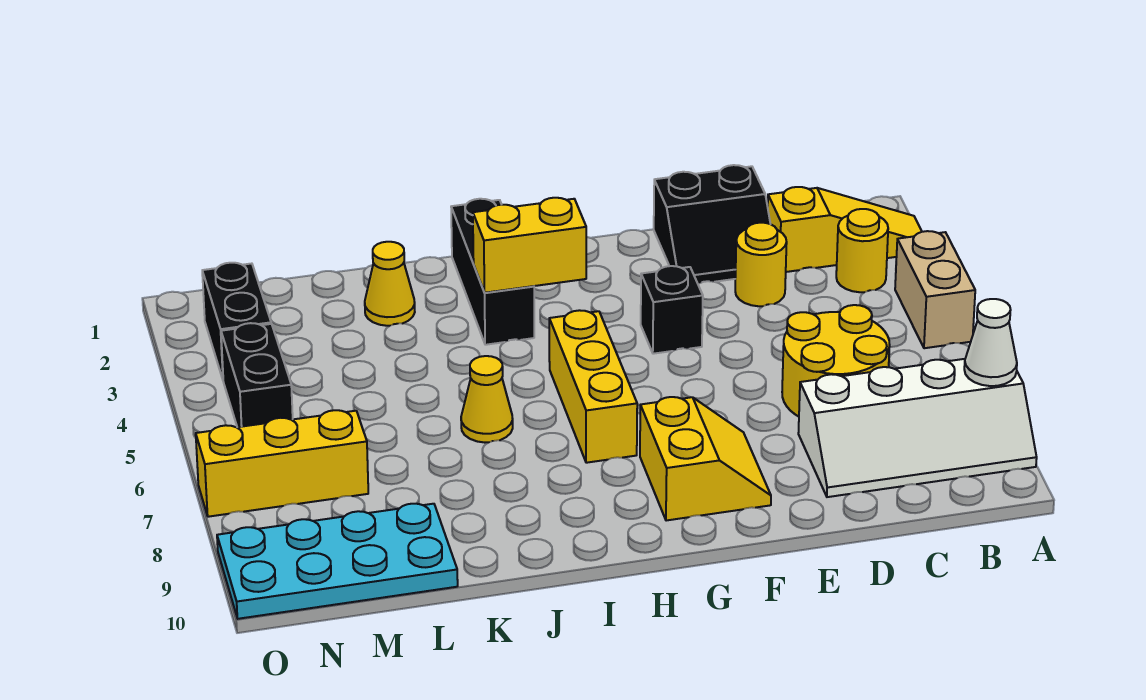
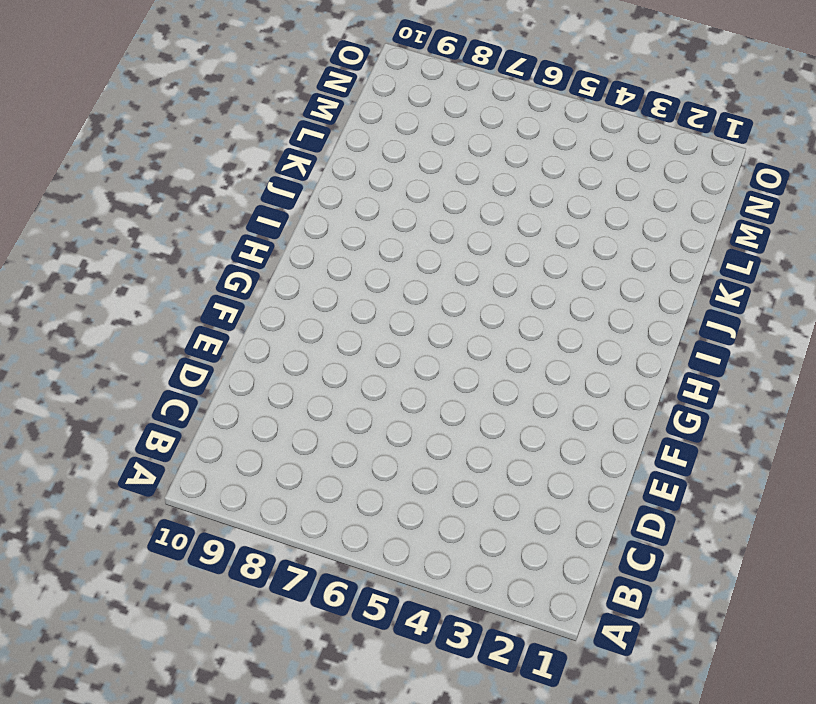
none -> yellow slope A2:C2 level 1 top C
none -> tan brick A4:A5 level 1
none -> white slope A8:D9 level 1 top 8

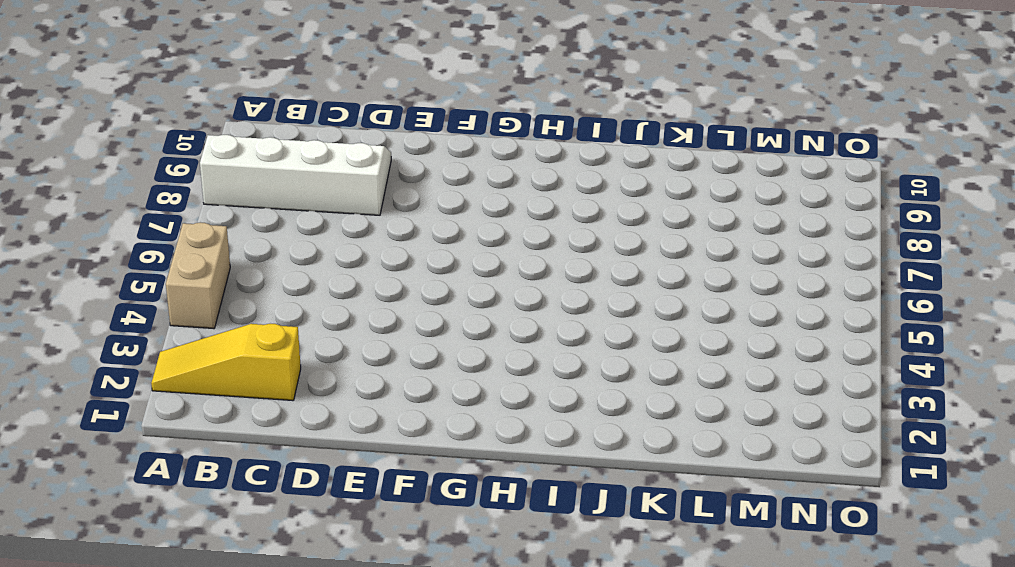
none -> yellow round brick B3 level 1
none -> yellow round brick C6:D7 level 1
none -> black slope D1:E2 level 1 top 1

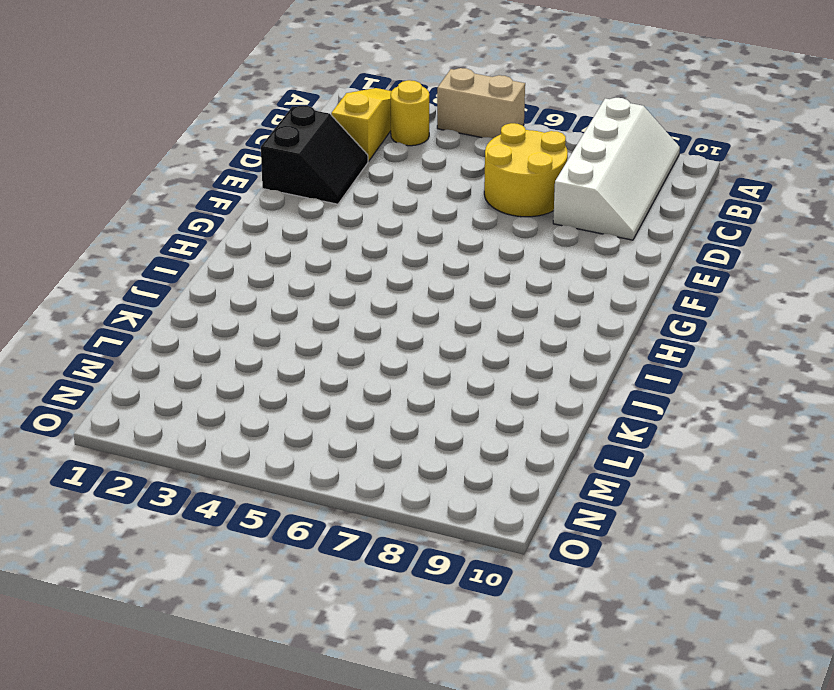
none -> yellow round brick D3 level 1
none -> black brick F4 level 1
none -> yellow slope F8:G9 level 1 top G

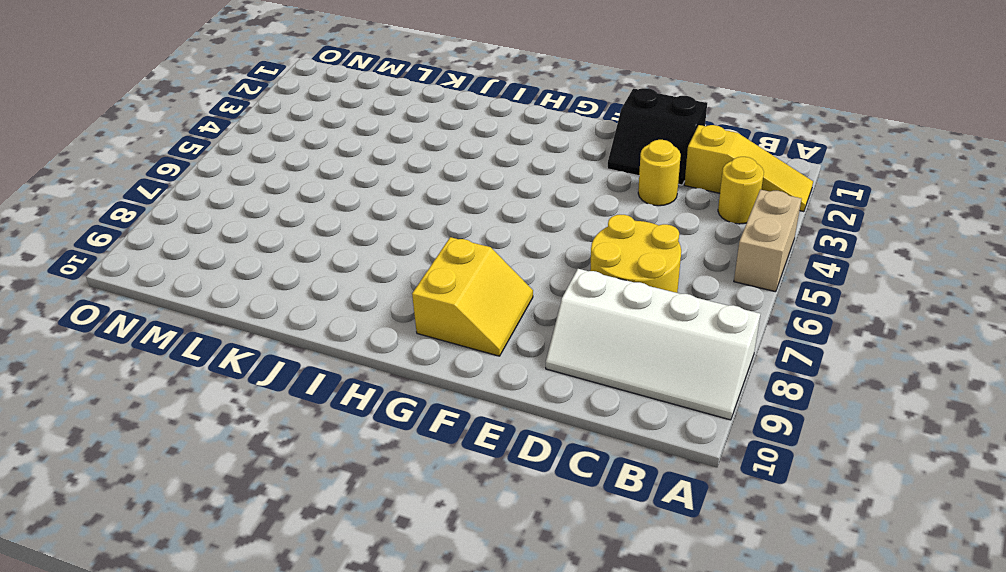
none -> black brick F4 level 1
none -> yellow brick H5:H7 level 1
none -> black brick I1:I3 level 1

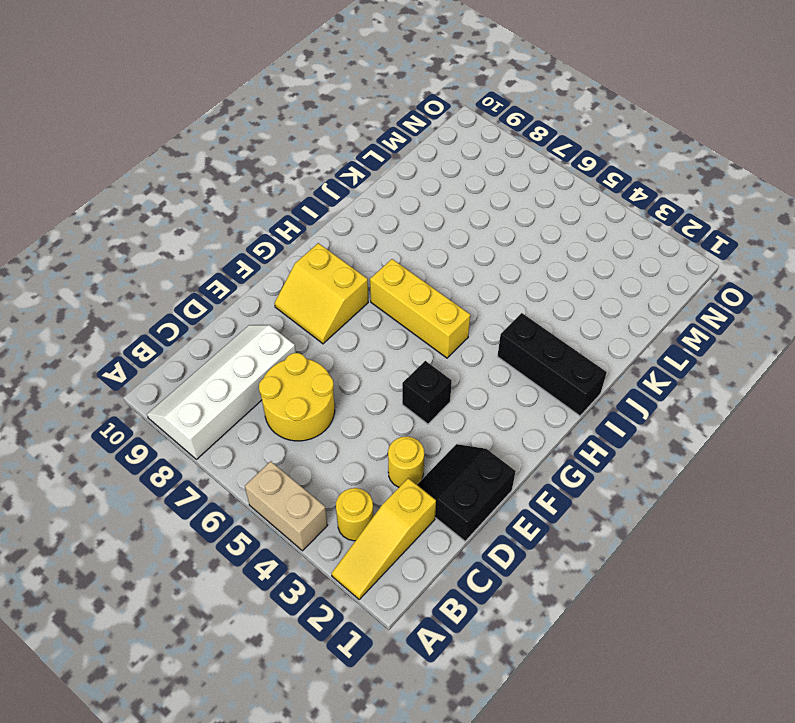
none -> yellow cone J6 level 1
none -> yellow cone K2 level 1
none -> cyan plate L9:O10 level 1

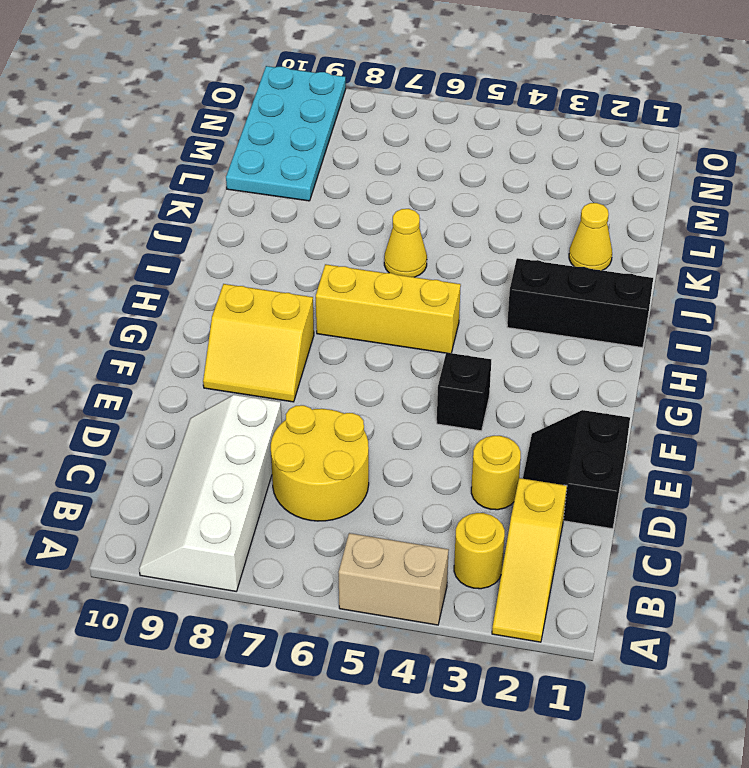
none -> yellow brick M7:O7 level 1
none -> black brick N2:N3 level 1
none -> black brick N4:N5 level 1

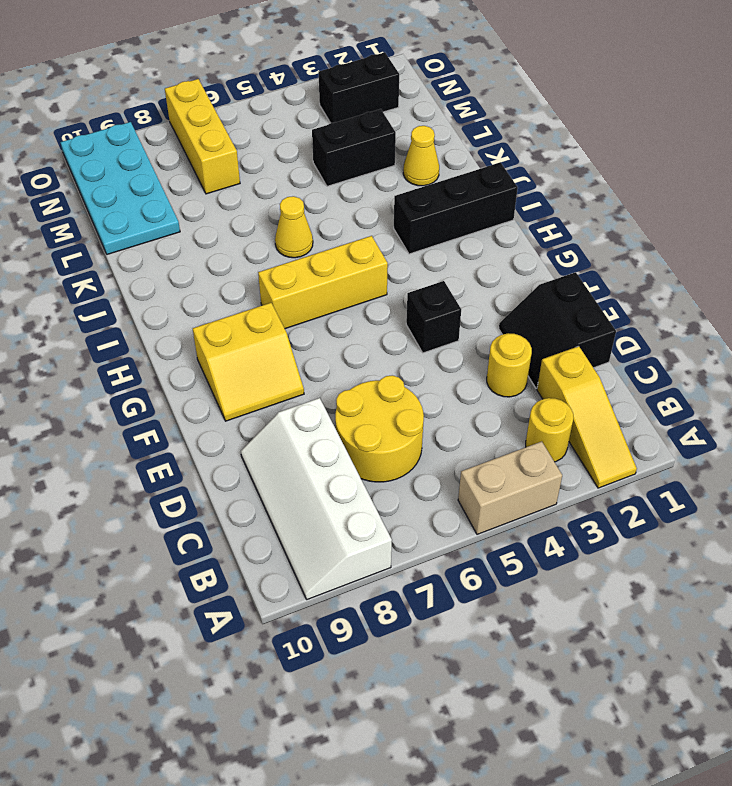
black brick L3:L4 level 1 -> black brick N4:N5 level 1
none -> white cone A8 level 2
none -> yellow brick H3:I3 level 2

